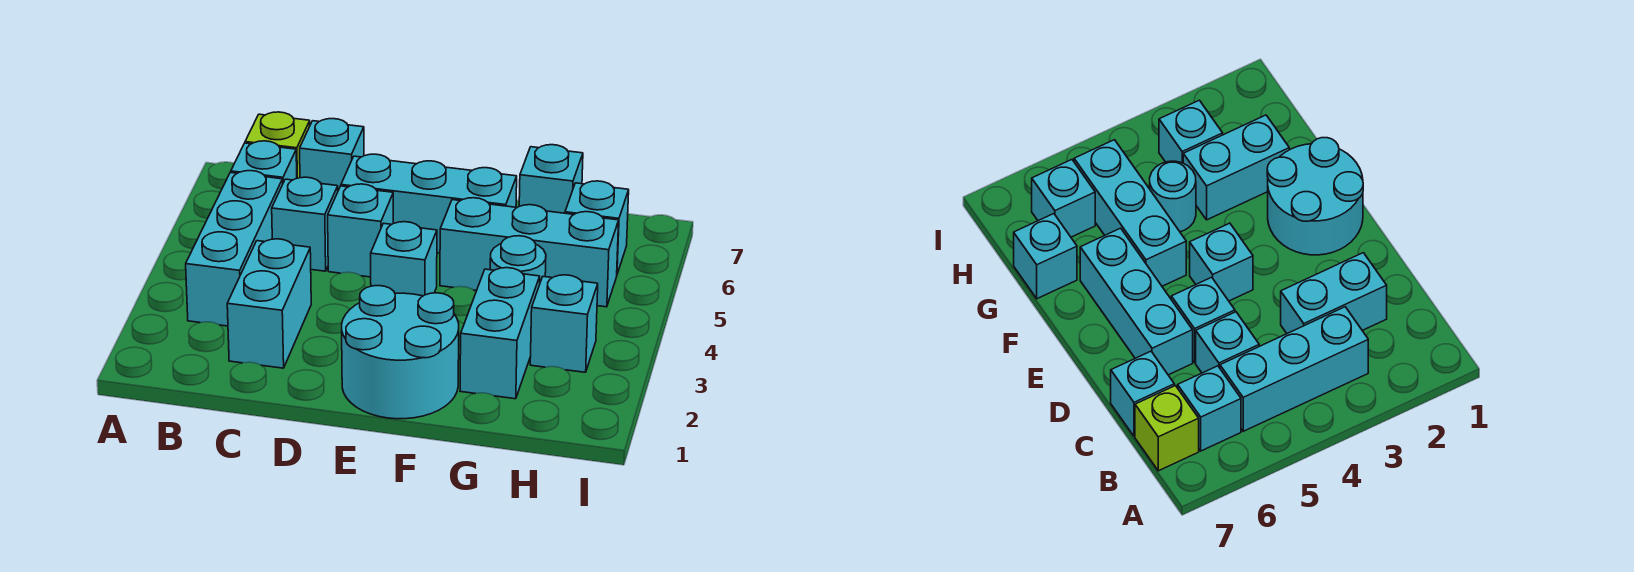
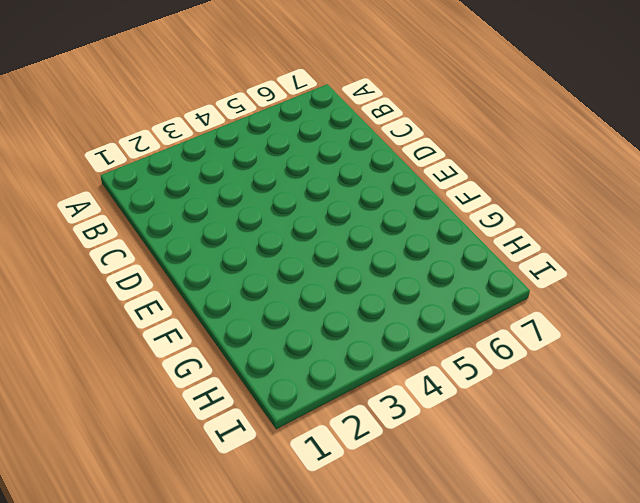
none -> cyan brick B3:B5 level 1
none -> cyan brick B6 level 1
none -> lime brick B7 level 1

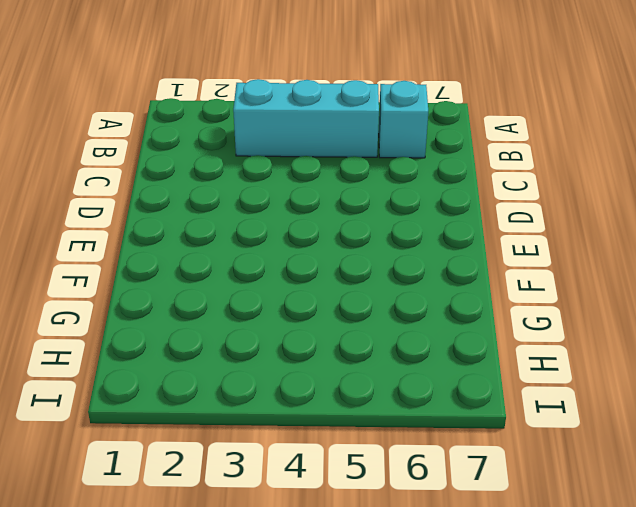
none -> lime brick B7 level 1
none -> cyan brick C2:C3 level 1
none -> cyan brick C5 level 1

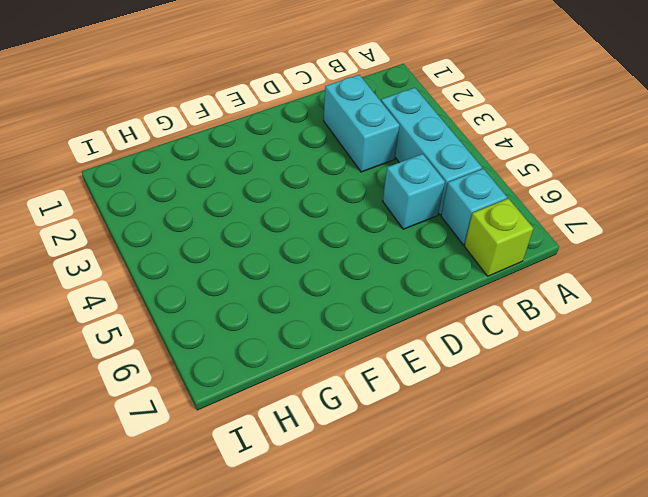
none -> cyan brick C7 level 1
none -> cyan brick D5 level 1
none -> cyan brick D6:F6 level 1

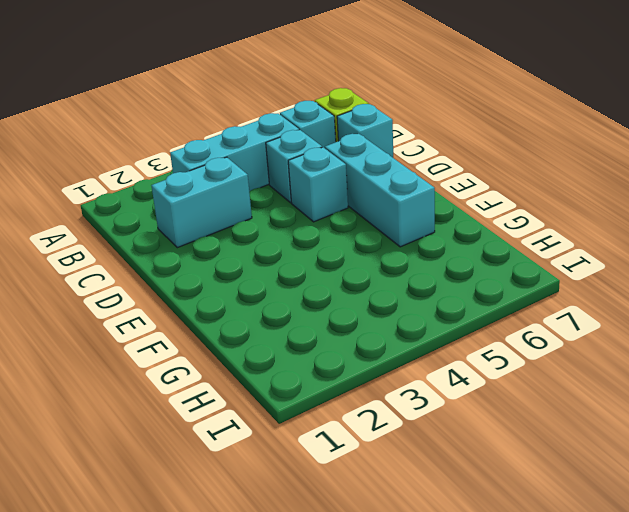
none -> cyan round brick E1:F2 level 1
none -> cyan brick E4 level 1
none -> cyan brick F5:H5 level 1

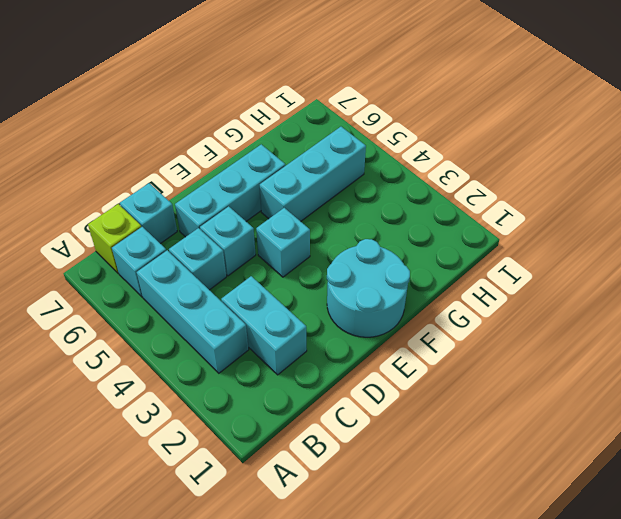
none -> cyan brick G2:G3 level 1
none -> cyan round brick G4 level 1
none -> cyan brick G7 level 1

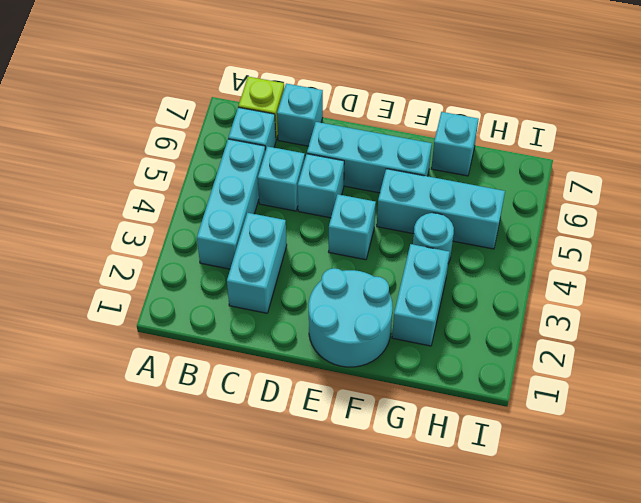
none -> cyan brick H3 level 1
none -> cyan brick H6 level 1

